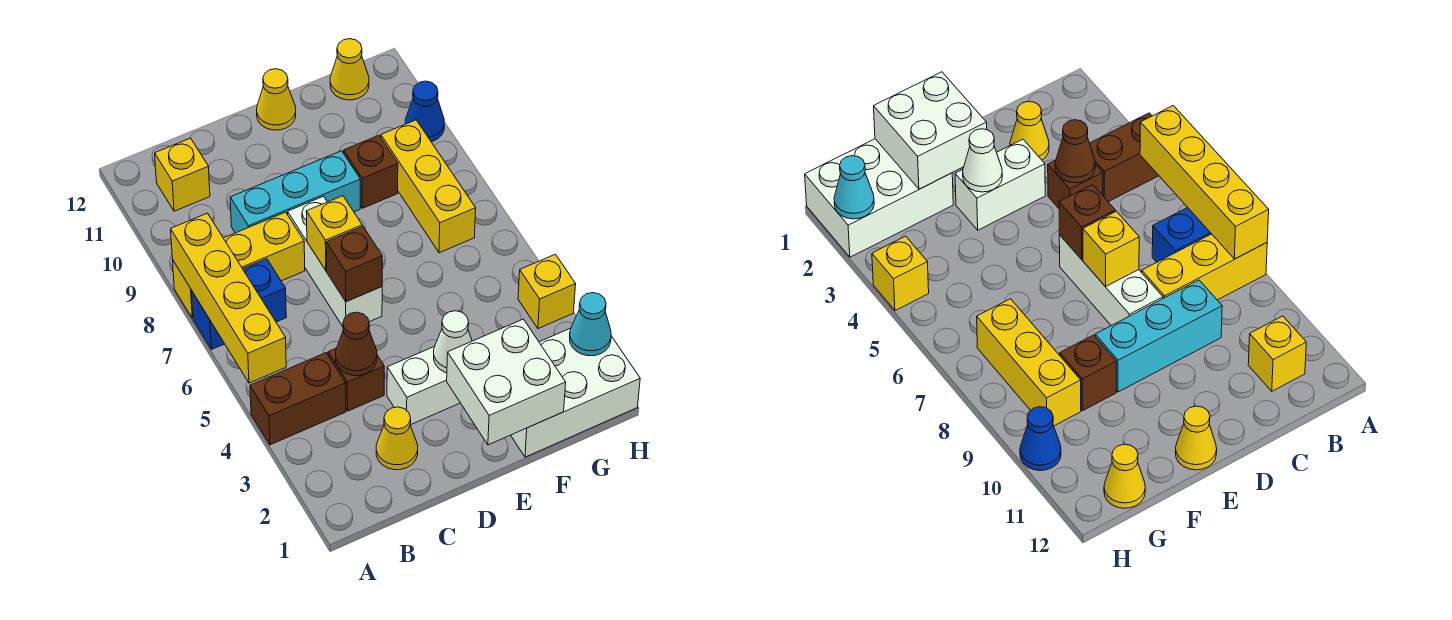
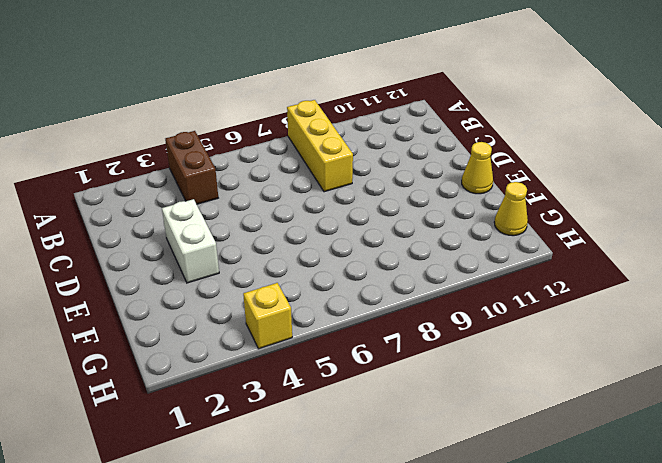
none -> blue brick A7:B7 level 1
none -> yellow brick B11 level 1
none -> yellow cone C2 level 1

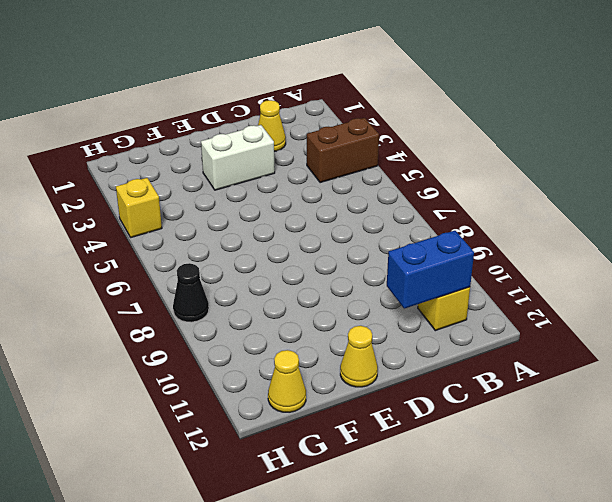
blue brick B11:C11 level 2 -> blue brick A7:B7 level 1
black cone H8 level 1 -> none
none -> yellow brick A8:C8 level 1
none -> brown brick C4 level 1
none -> cyan brick C9:E9 level 1

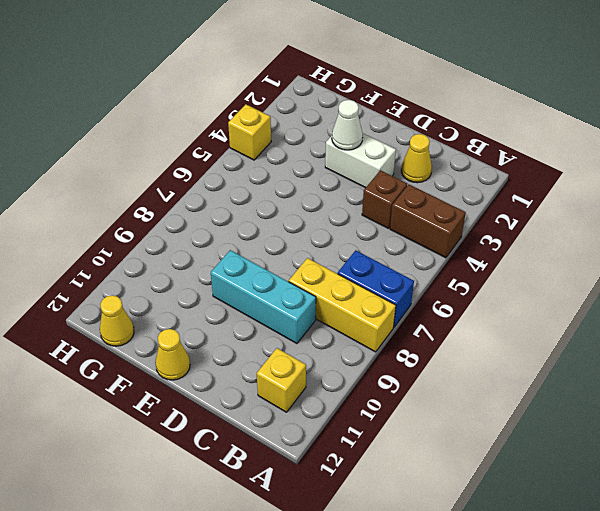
none -> white brick D6:D8 level 1
none -> white brick F1:H2 level 1
none -> brown brick F9 level 1

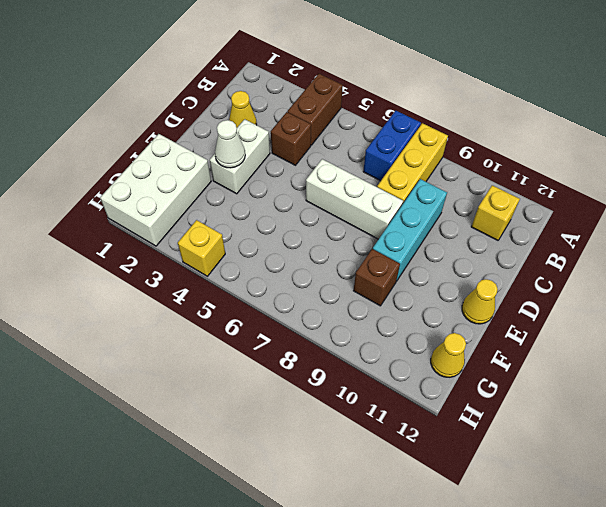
none -> yellow brick G7:G9 level 1
none -> blue cone H10 level 1
none -> yellow brick A5:A8 level 2

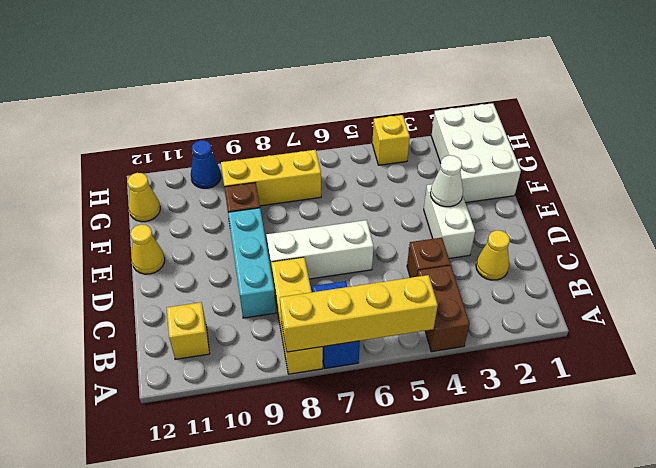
none -> brown cone C4 level 2
none -> brown brick D6 level 2
none -> yellow brick D7 level 2

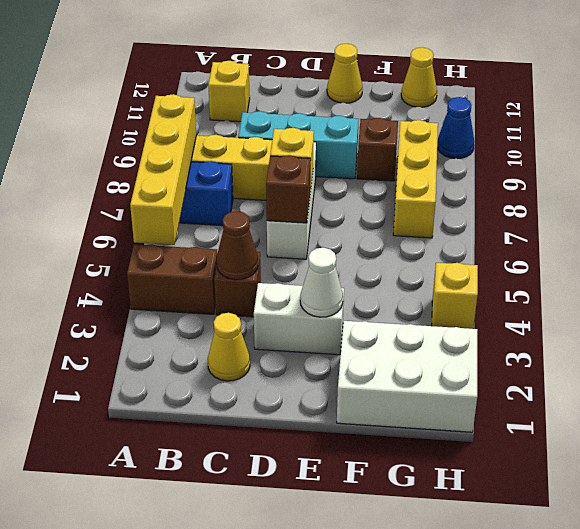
none -> white brick E1:F2 level 2
none -> cyan cone H2 level 2

